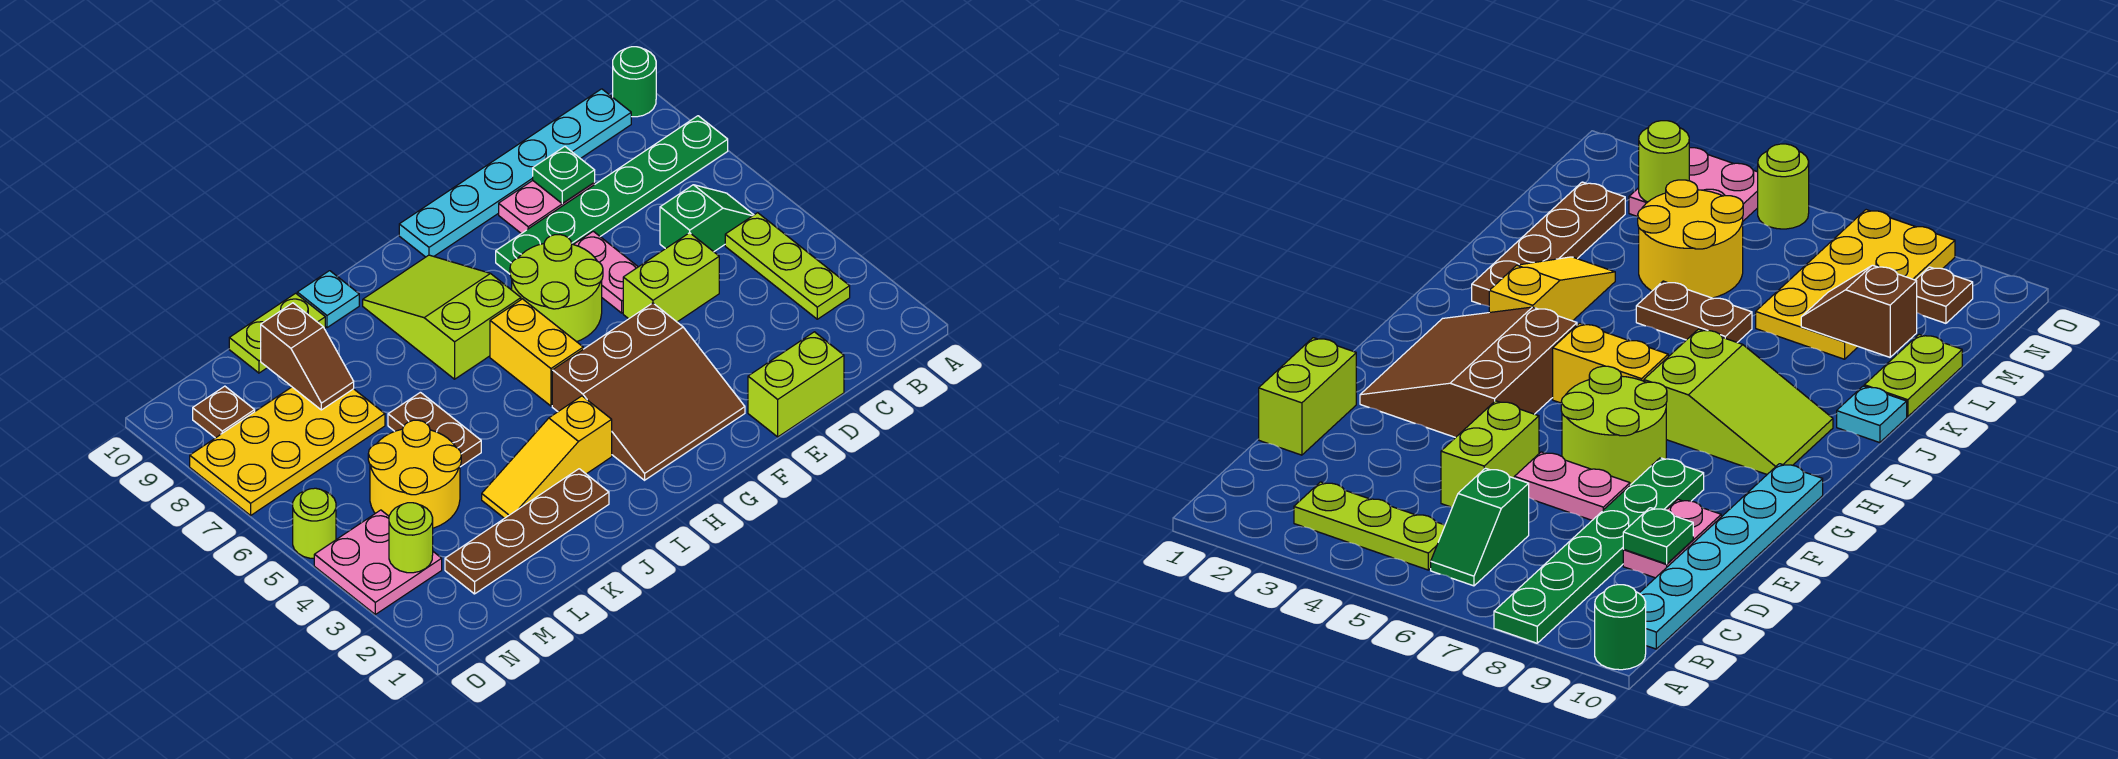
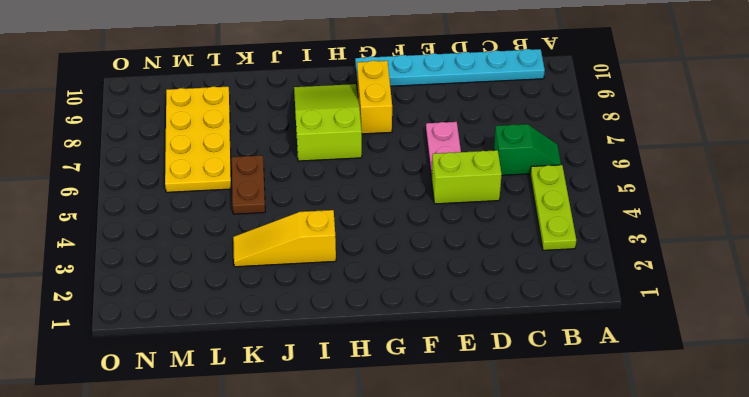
yellow brick G8:G9 level 1 -> yellow brick H5:H6 level 1
yellow plate L6:M9 level 1 -> yellow plate L7:O8 level 1
none -> green plate A8:F8 level 1
none -> green round brick A10 level 1
none -> lime brick D1:E1 level 1

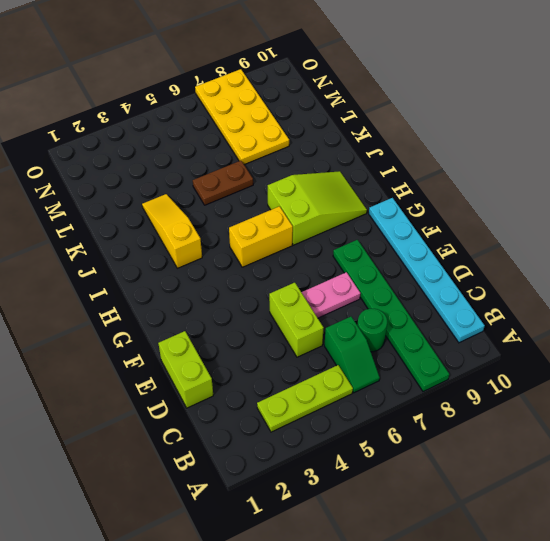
green round brick C7 level 1 -> green round brick A10 level 1
none -> pink plate D9:E9 level 1
none -> brown slope F2:H4 level 1 top 4
none -> lime round brick F6:G7 level 1

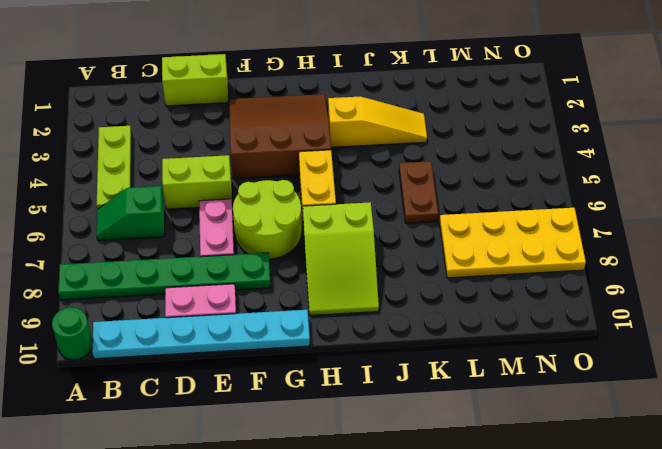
none -> brown plate J2:M2 level 1
none -> cyan plate J10 level 1
none -> lime plate K10:L10 level 1

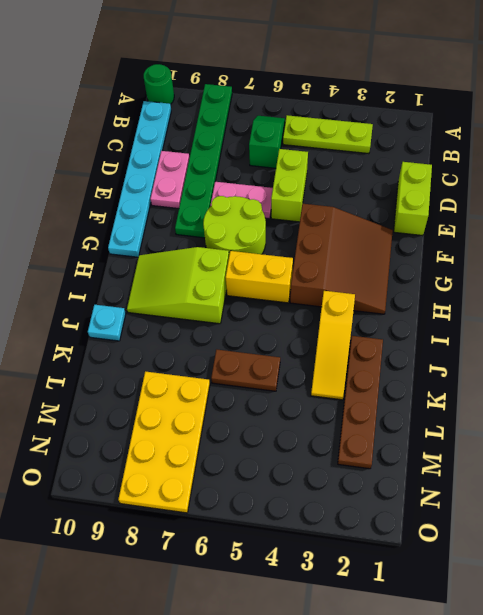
none -> lime plate K10:L10 level 1
none -> yellow round brick L4:M5 level 1
none -> pink plate N3:O4 level 1

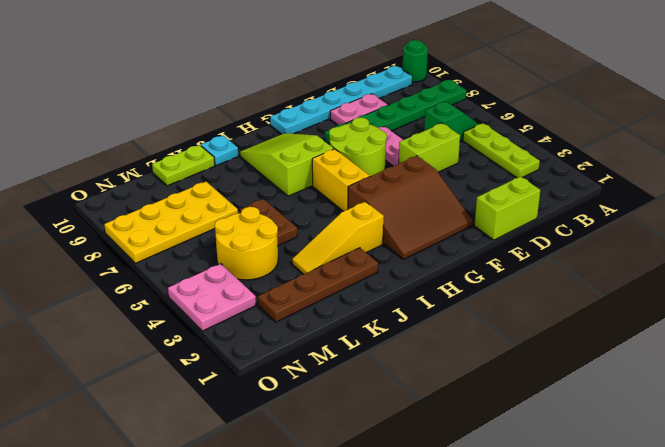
none -> brown plate N9 level 1
none -> lime round brick O5 level 1
none -> green plate D9 level 2

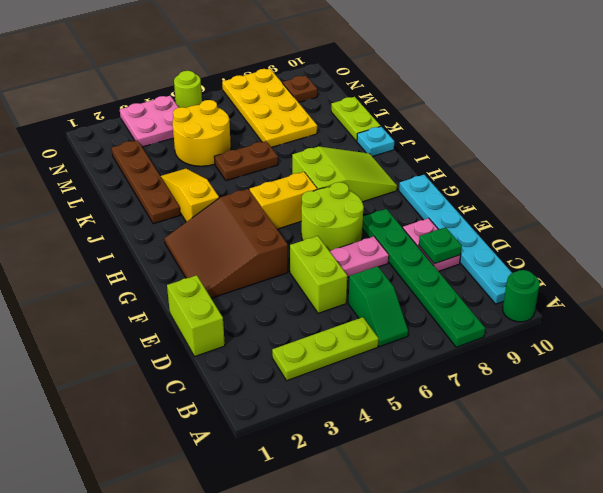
none -> brown slope L8:L9 level 2 top 9
none -> lime round brick N3 level 2

